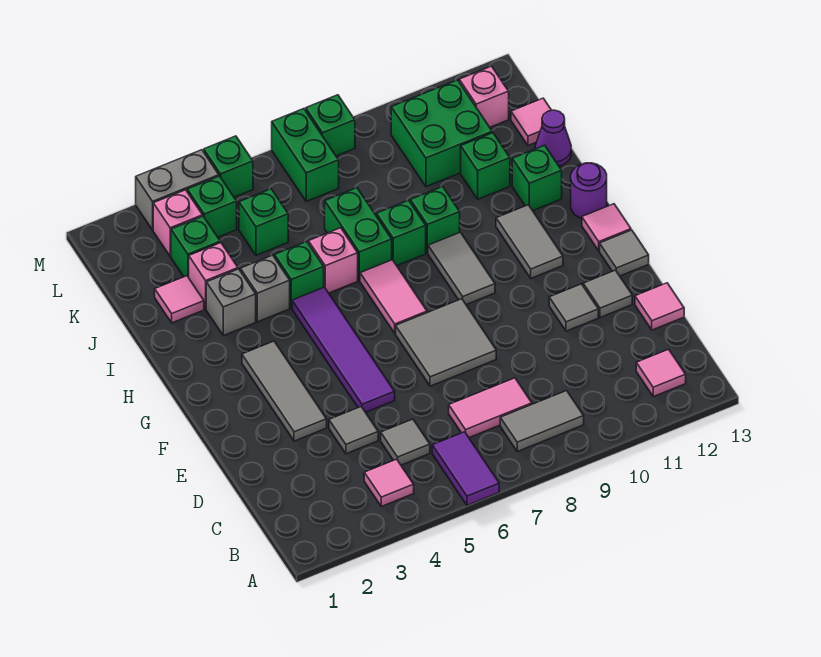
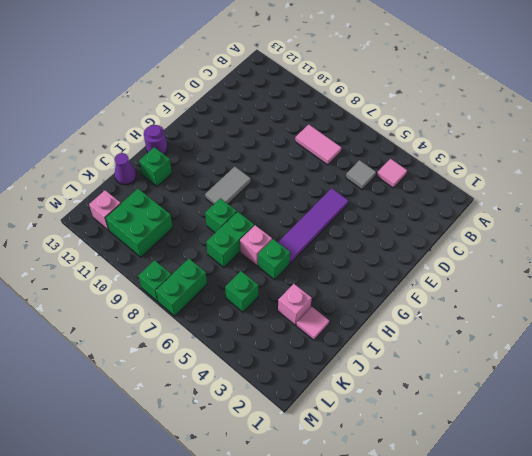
none -> purple tile A6:B6 level 1
none -> grey tile B8:B9 level 1
none -> pink tile B12 level 1
none -> grey tile D4 level 1

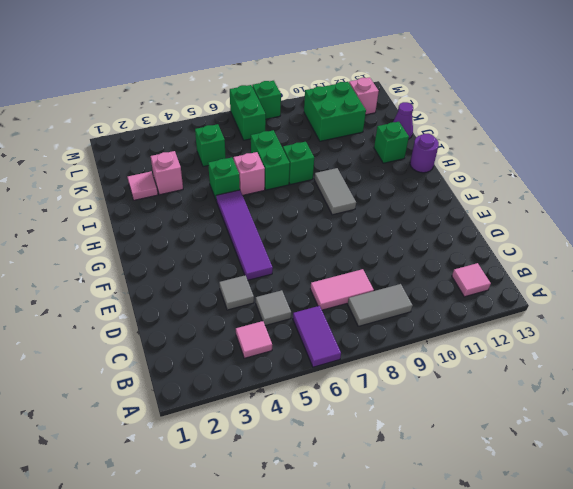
none -> pink tile D13 level 1
none -> grey tile E3:G3 level 1
none -> grey tile E7:F8 level 1
none -> grey tile E11 level 1

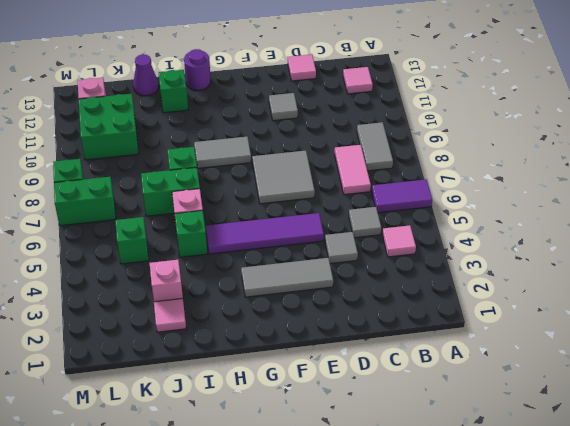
none -> grey tile E12 level 1
none -> grey tile F13 level 1
none -> pink tile G7:H7 level 1
none -> grey tile G11:H11 level 1

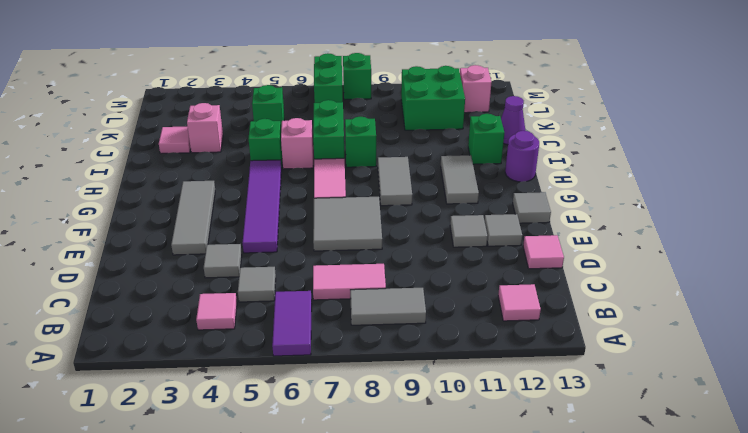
none -> pink tile G13 level 1
none -> grey brick I3 level 1
none -> grey brick I4 level 1
none -> green brick I9 level 1

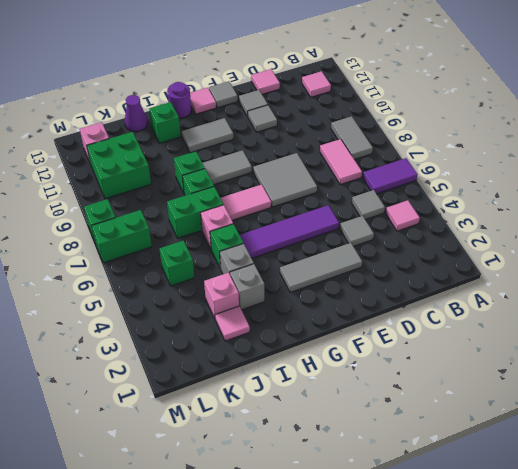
none -> green brick J11 level 1
none -> green brick K3 level 1
none -> pink tile K13 level 1
none -> pink brick L3 level 1

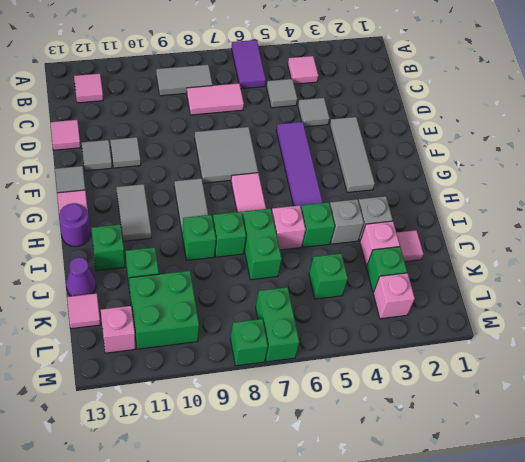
none -> green brick L4 level 1
none -> grey brick M3:M4 level 1
none -> green brick M5 level 1

